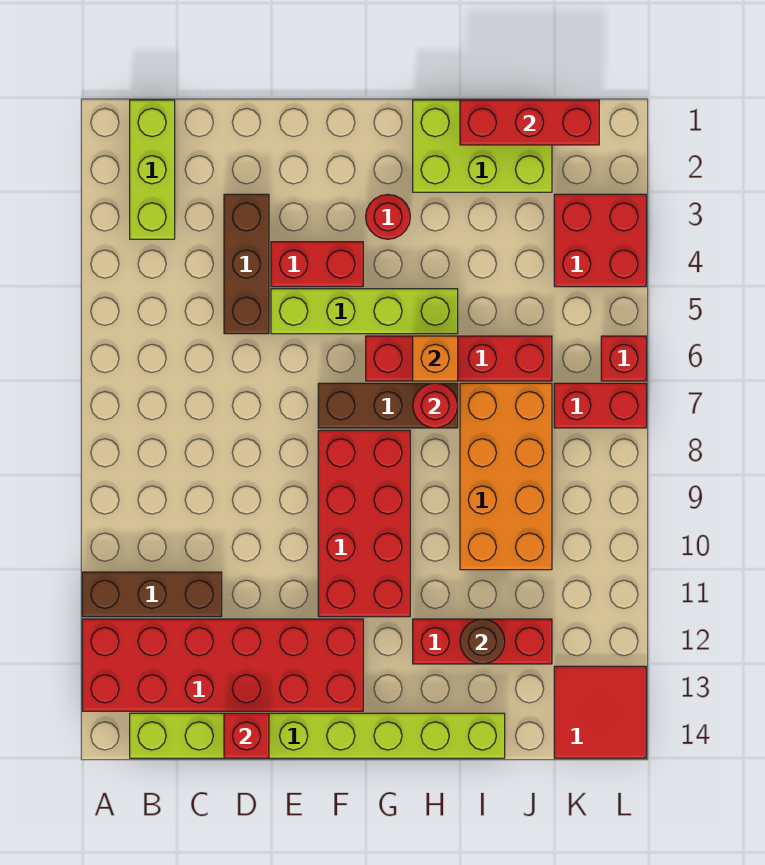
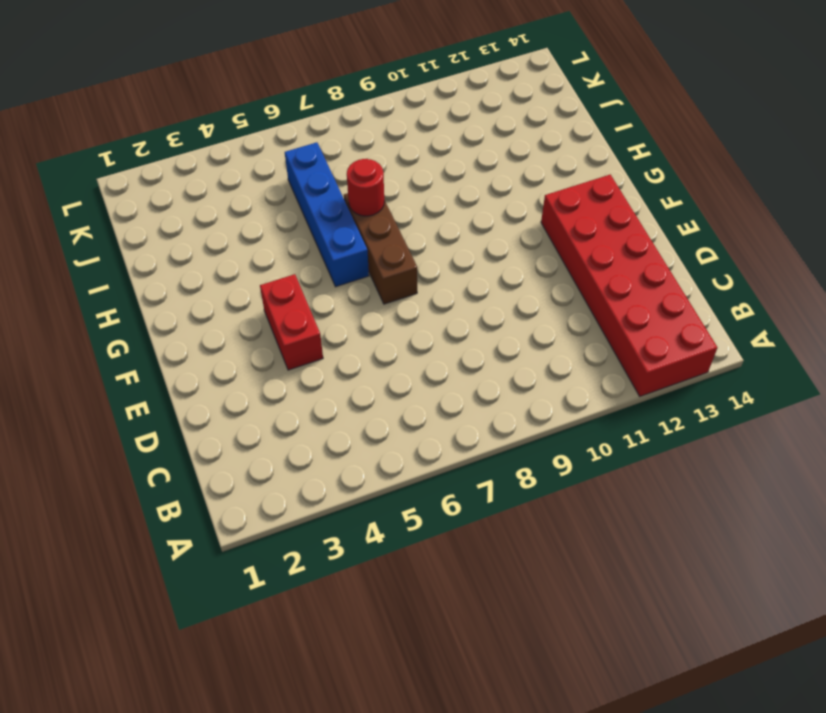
blue brick G6:J6 level 1 -> red brick G6:J6 level 1
none -> brown brick A11:C11 level 1
none -> lime brick B1:B3 level 1
none -> lime brick B14:I14 level 1

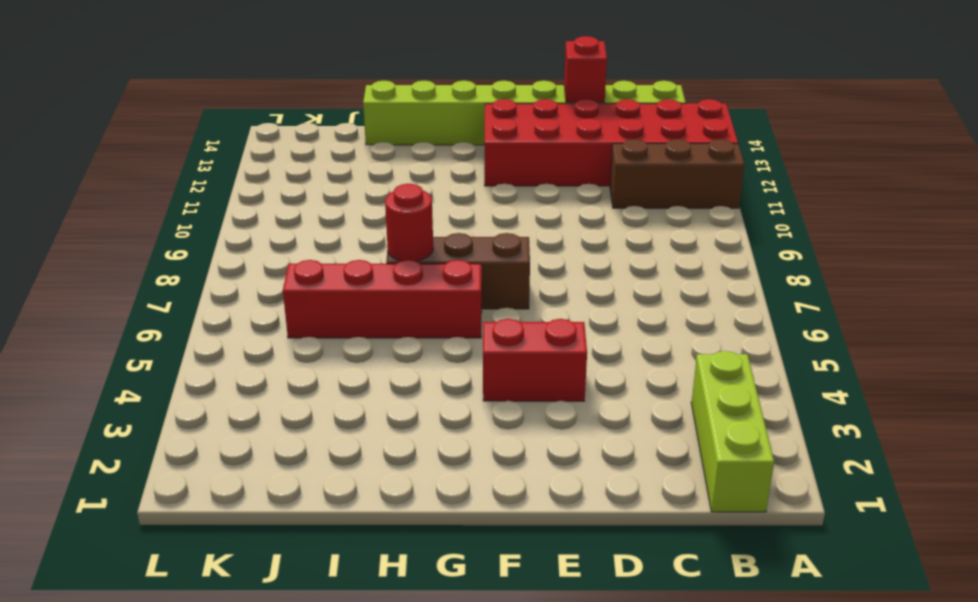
none -> brown brick D3:D5 level 1
none -> lime brick E5:H5 level 1
none -> red brick F8:G11 level 1

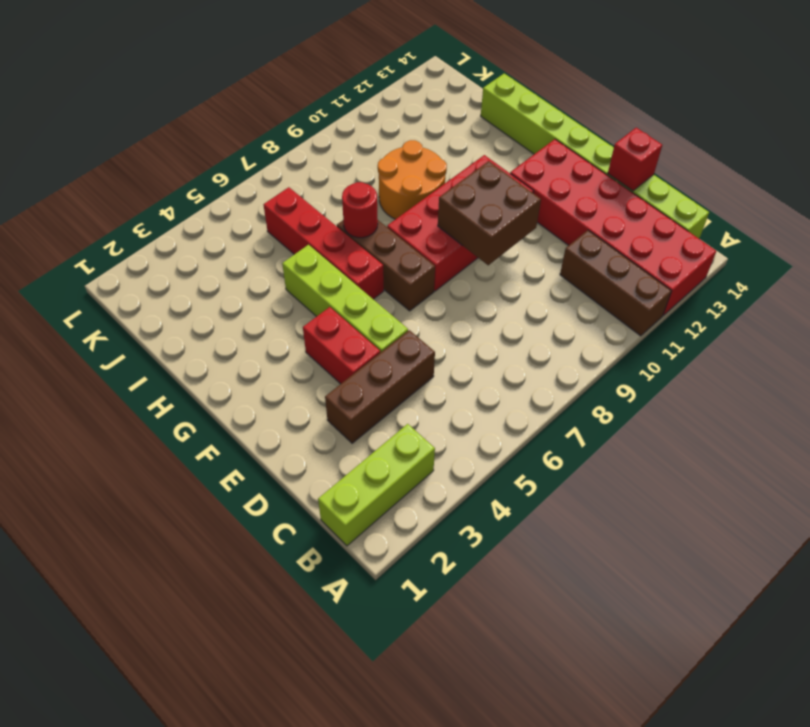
brown brick E9:F10 level 2 -> none
orange round brick H9:I10 level 1 -> orange brick I7:J10 level 1
none -> red round brick G3 level 1
none -> lime brick H1:J2 level 1
none -> red brick H12:J12 level 1

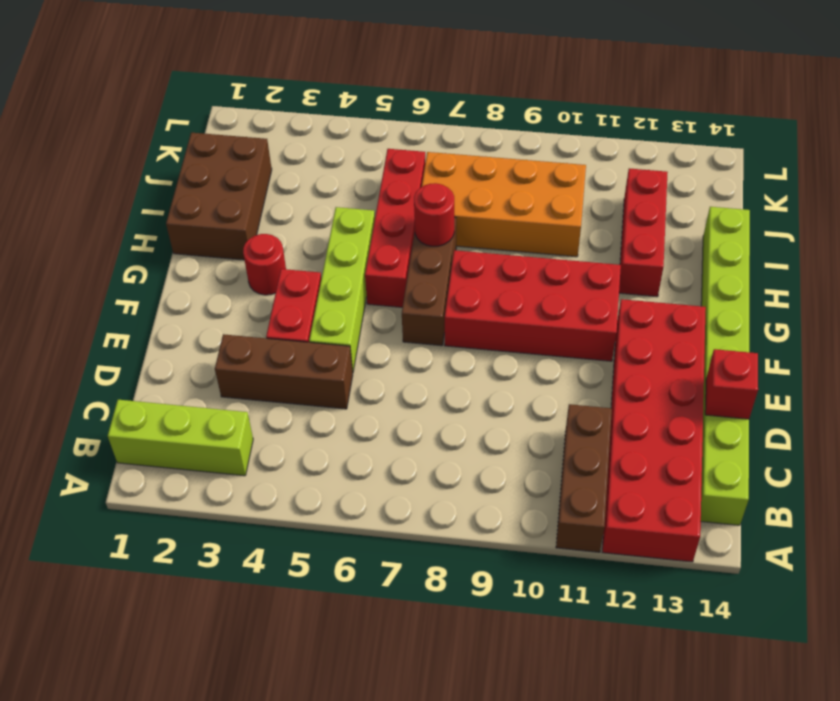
brown brick H1:J2 level 1 -> lime brick H1:J2 level 1
none -> red brick K3:L4 level 1
none -> red brick K7:L7 level 1
none -> red tile K13:L14 level 1

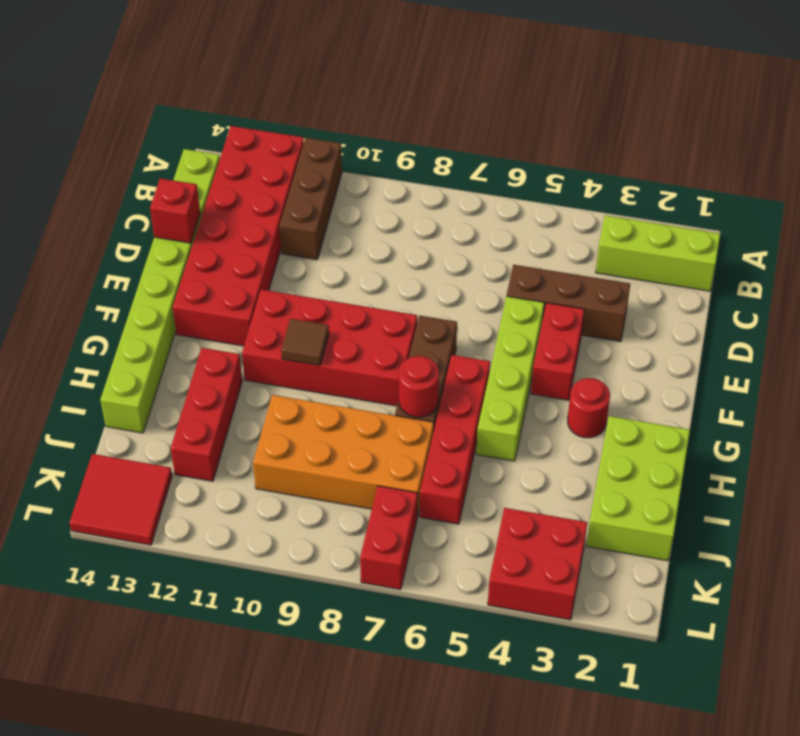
brown tile G10 level 2 -> none
none -> red brick L6 level 1
none -> orange brick H6 level 2
none -> red brick I1:K1 level 2

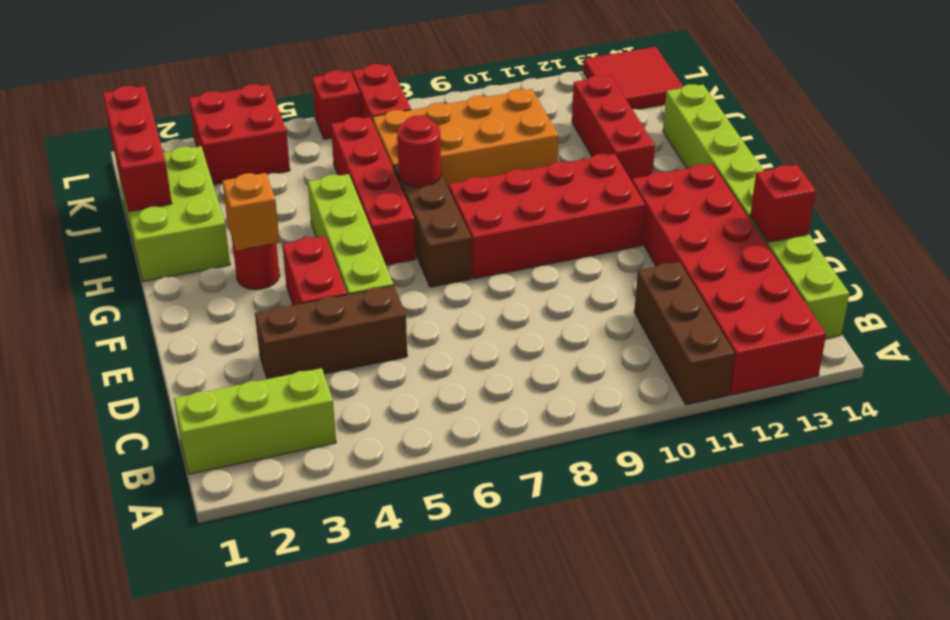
orange brick G3 level 2 -> orange brick H6 level 2
none -> brown round brick I12 level 2

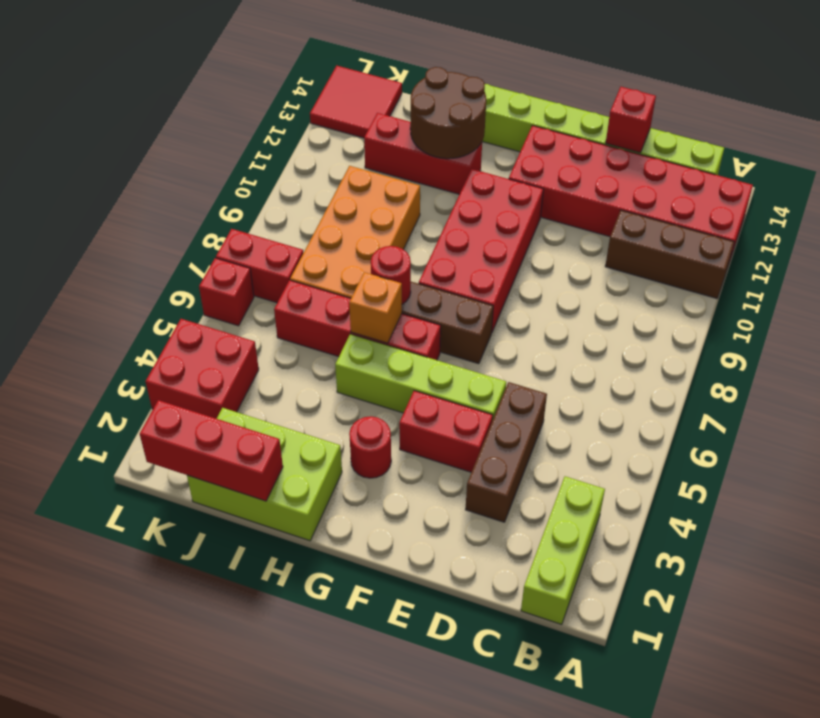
brown round brick H12:I13 level 2 -> brown round brick I12 level 2

